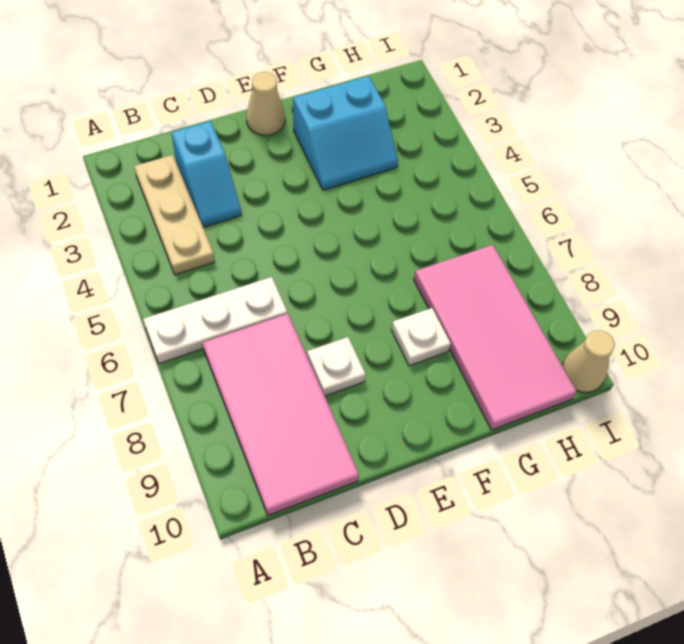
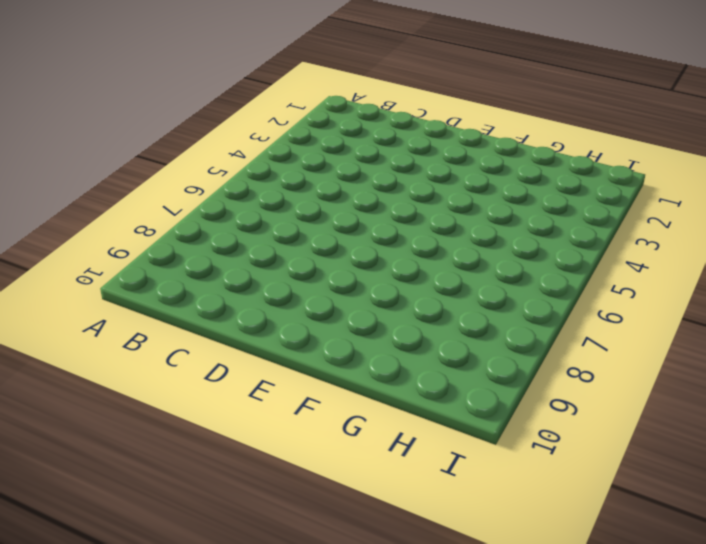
none -> white plate A6:C6 level 1
none -> tan plate B2:B4 level 1

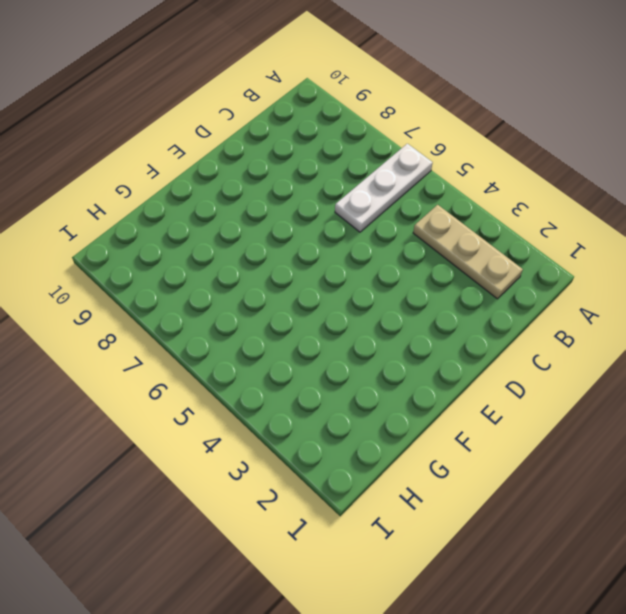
none -> pink tile B7:C10 level 1
none -> cyan slope C2:C3 level 1 top 2

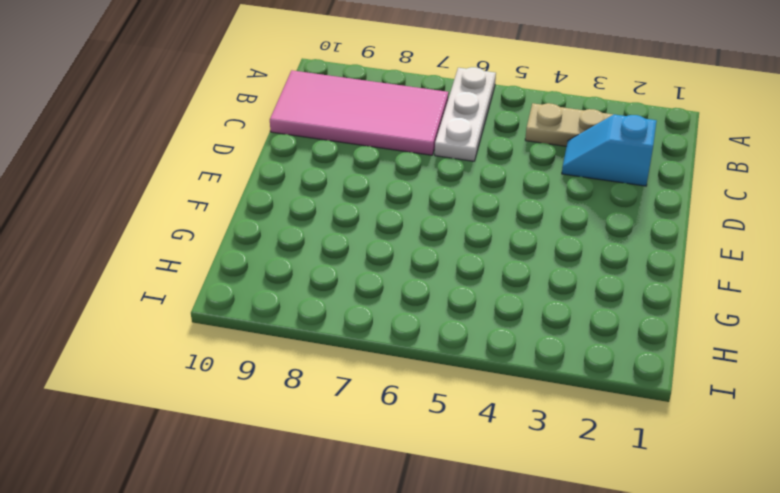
none -> white plate D8 level 1
none -> tan cone E1 level 1

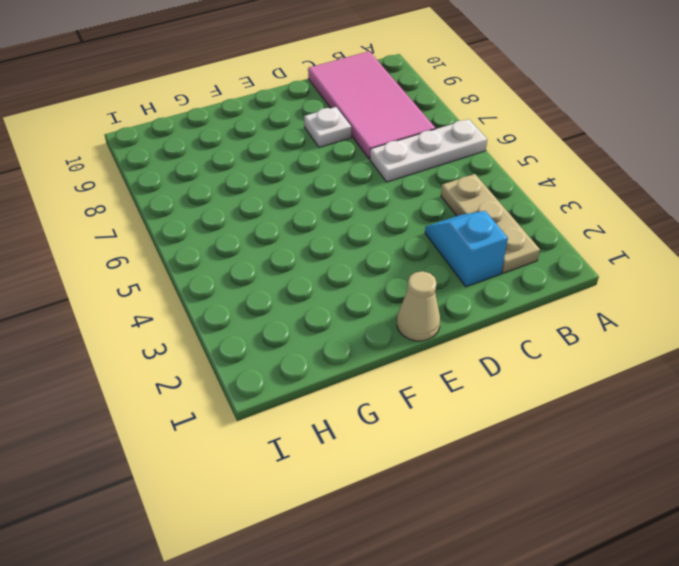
none -> cyan slope F2:G3 level 1 top 2
none -> white plate F8 level 1

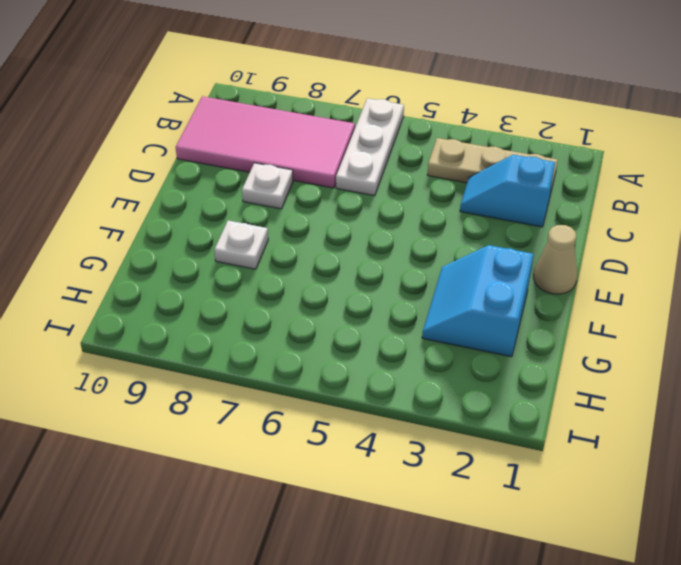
none -> pink tile G7:H10 level 1
none -> tan cone I10 level 1

